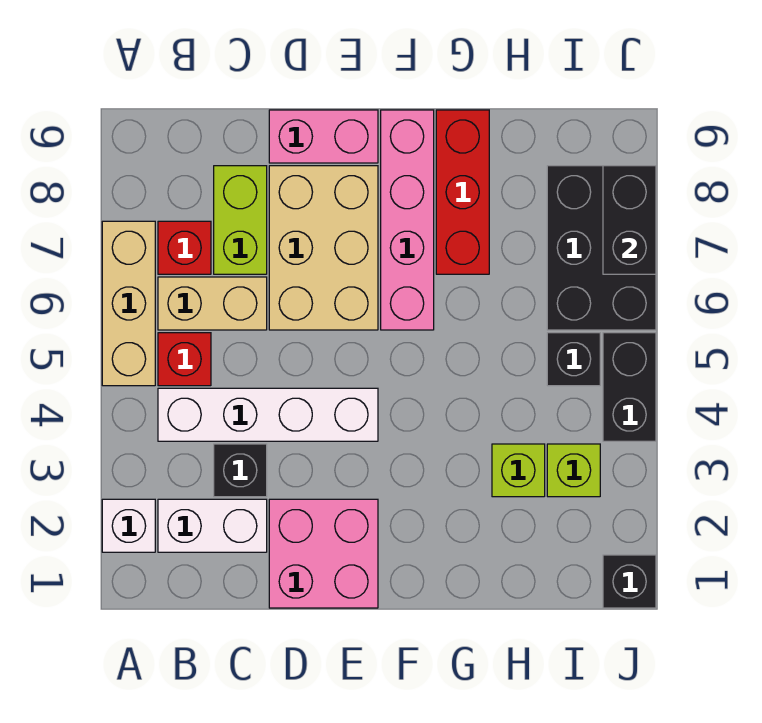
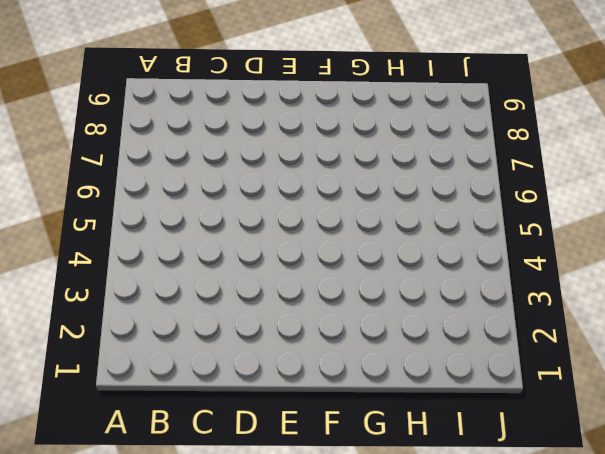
none -> white brick A2 level 1
none -> tan brick A5:A7 level 1
none -> white brick B2:C2 level 1

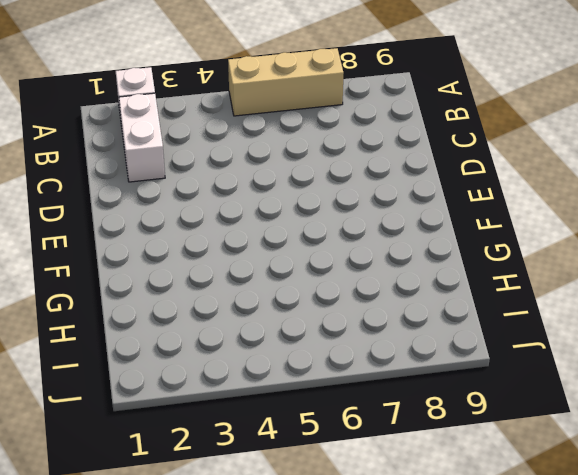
none -> white brick B4:E4 level 1
none -> red brick B5 level 1
none -> tan brick B6:C6 level 1

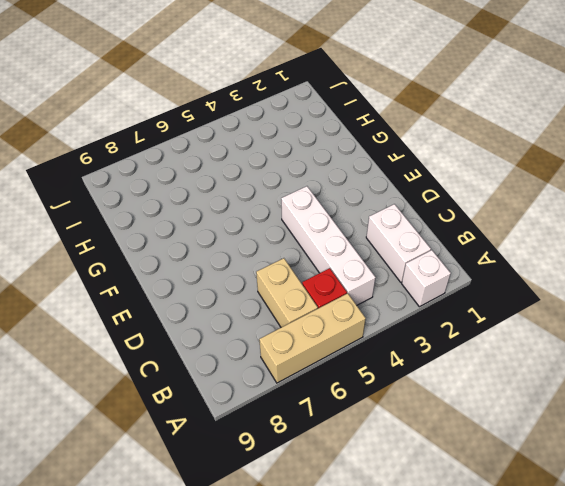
none -> red brick B7 level 1
none -> black brick C3 level 1
none -> lime brick C7:C8 level 1

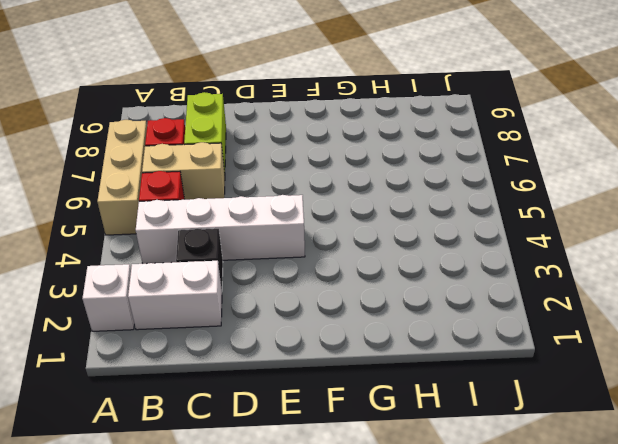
none -> pink brick D1:E2 level 1
none -> tan brick D6:E8 level 1
none -> pink brick D9:E9 level 1

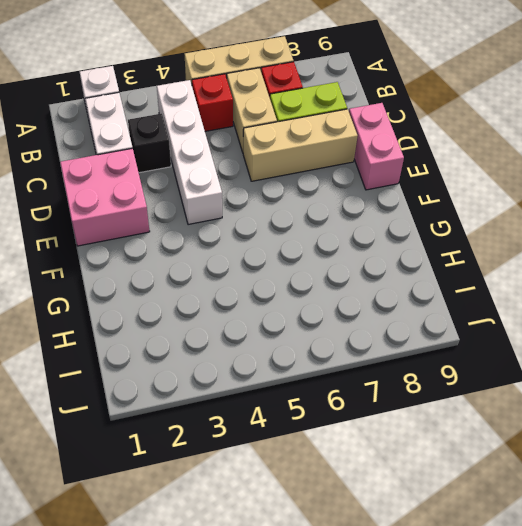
tan brick D6:D8 level 1 -> tan brick D6:E8 level 1
none -> pink brick F6:F9 level 1
none -> red brick G7:G9 level 1
none -> lime brick H3 level 1

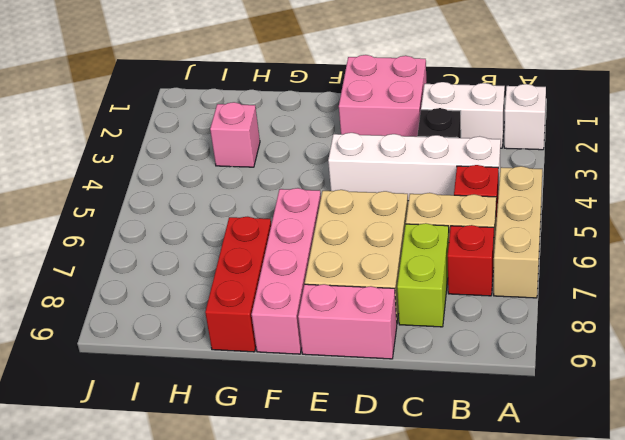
pink brick H3 level 1 -> lime brick H3 level 1
none -> lime brick I3 level 1
none -> black brick I5 level 1
none -> black brick I6:J8 level 1

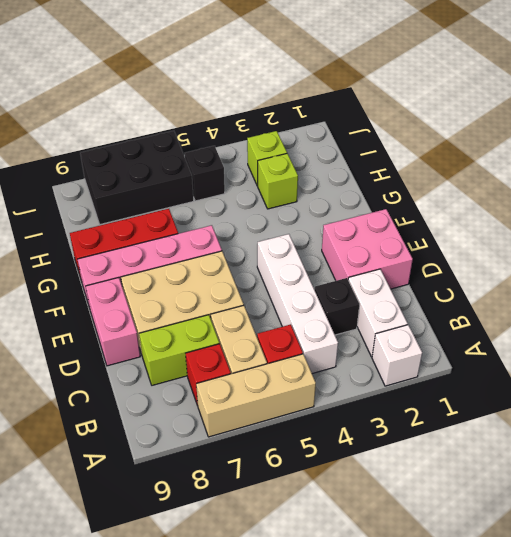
none -> black brick J1 level 1
none -> black brick J4:J5 level 1
none -> black brick J7:J8 level 2

